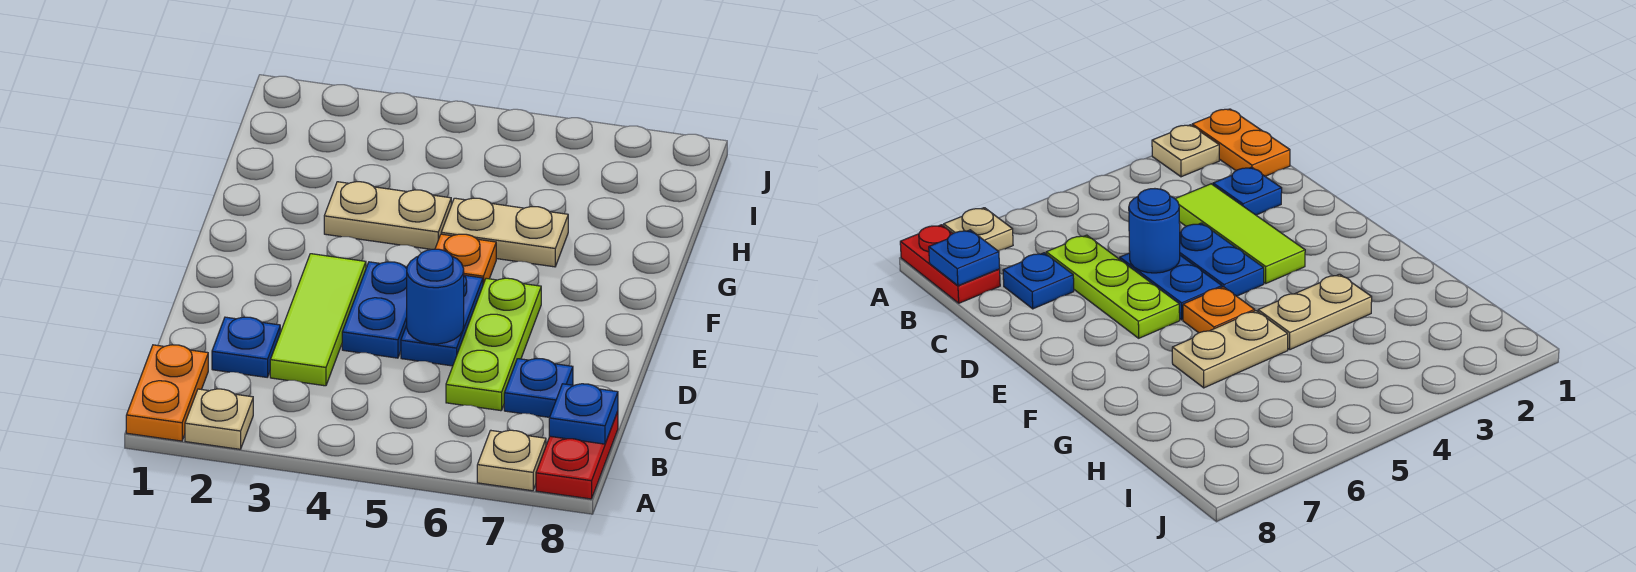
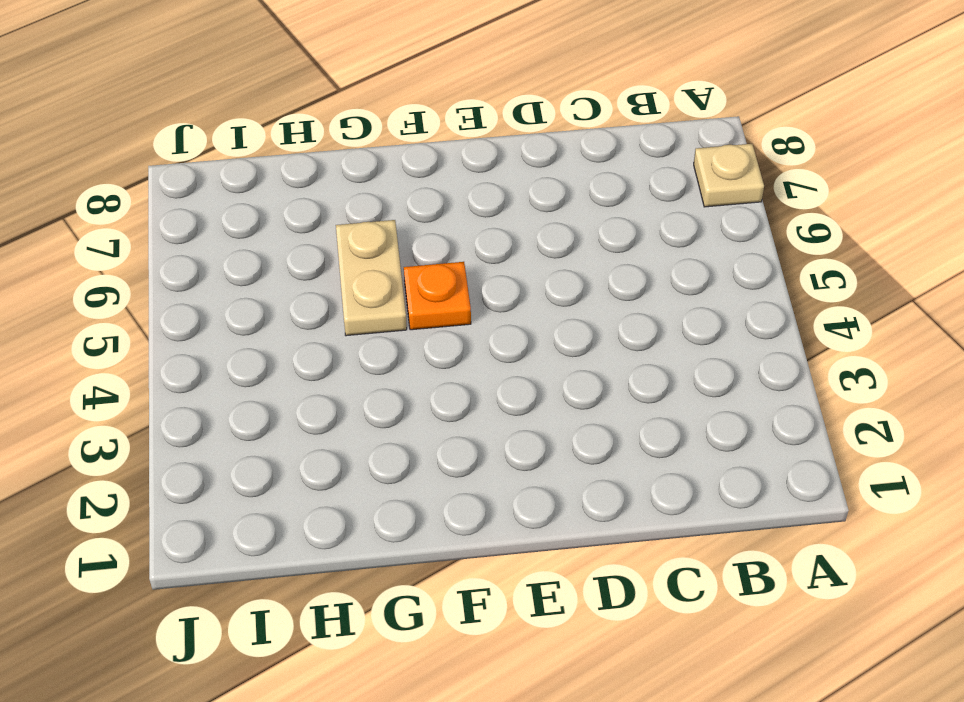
none -> orange plate A1:B1 level 1
none -> tan plate A2 level 1
none -> red plate A8:B8 level 1

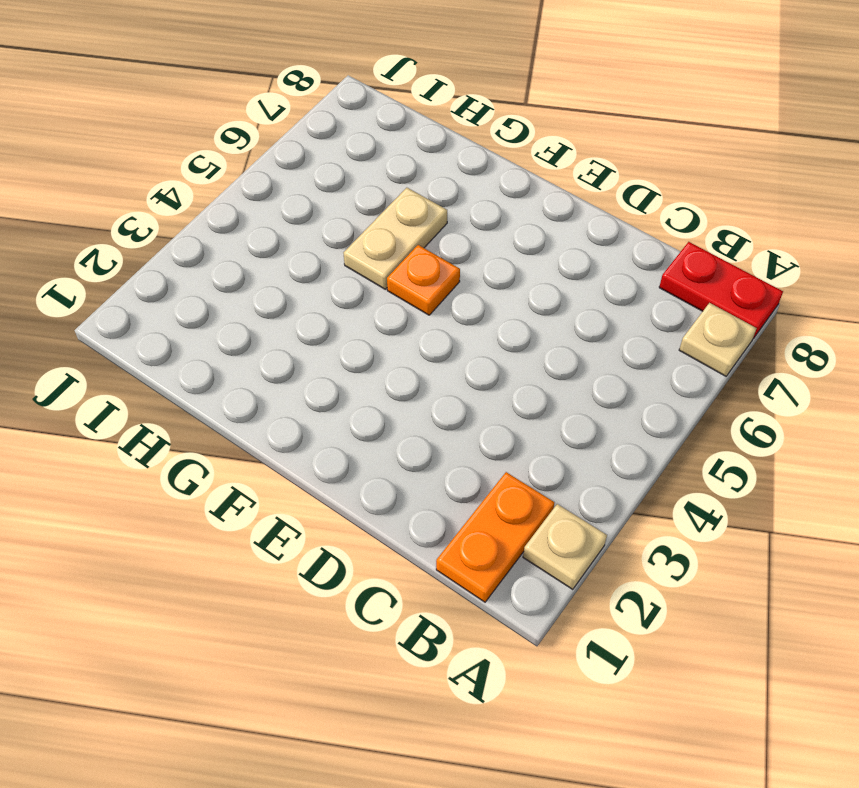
orange plate B1:B2 level 1 -> orange plate A1:B1 level 1
none -> blue plate C2 level 1
none -> lime tile C3:E3 level 1
none -> lime plate C6:E6 level 1

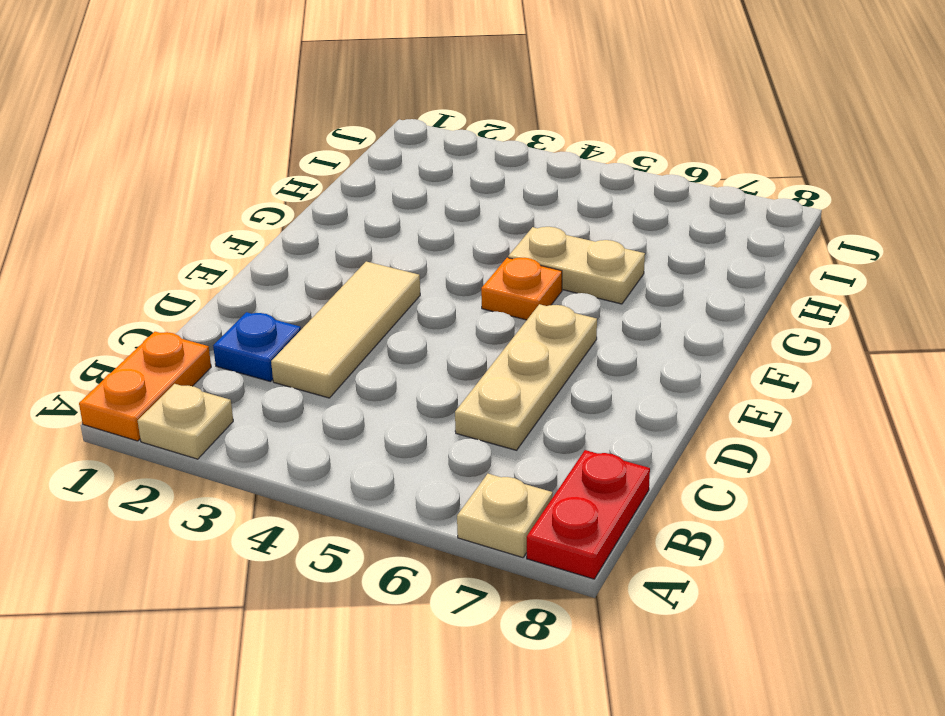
tan tile C3:E3 level 1 -> lime tile C3:E3 level 1
tan plate C6:E6 level 1 -> lime plate C6:E6 level 1
none -> blue plate C7 level 1
none -> blue plate D4:E4 level 1
none -> blue plate D5:E5 level 1

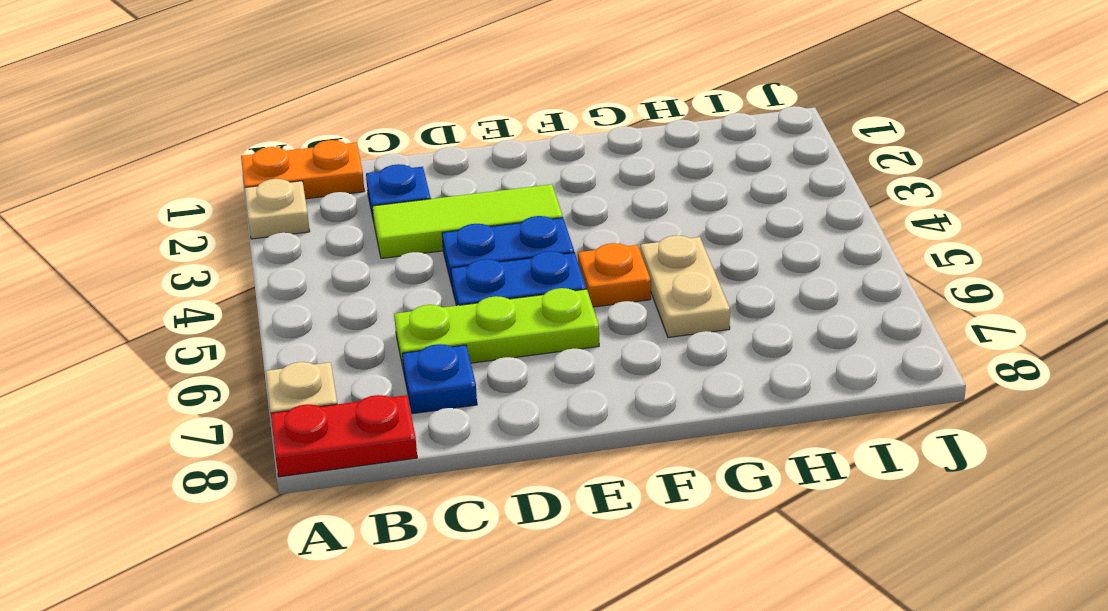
none -> tan plate G3:G4 level 1
none -> blue plate B8 level 2
none -> blue round brick D5 level 2

